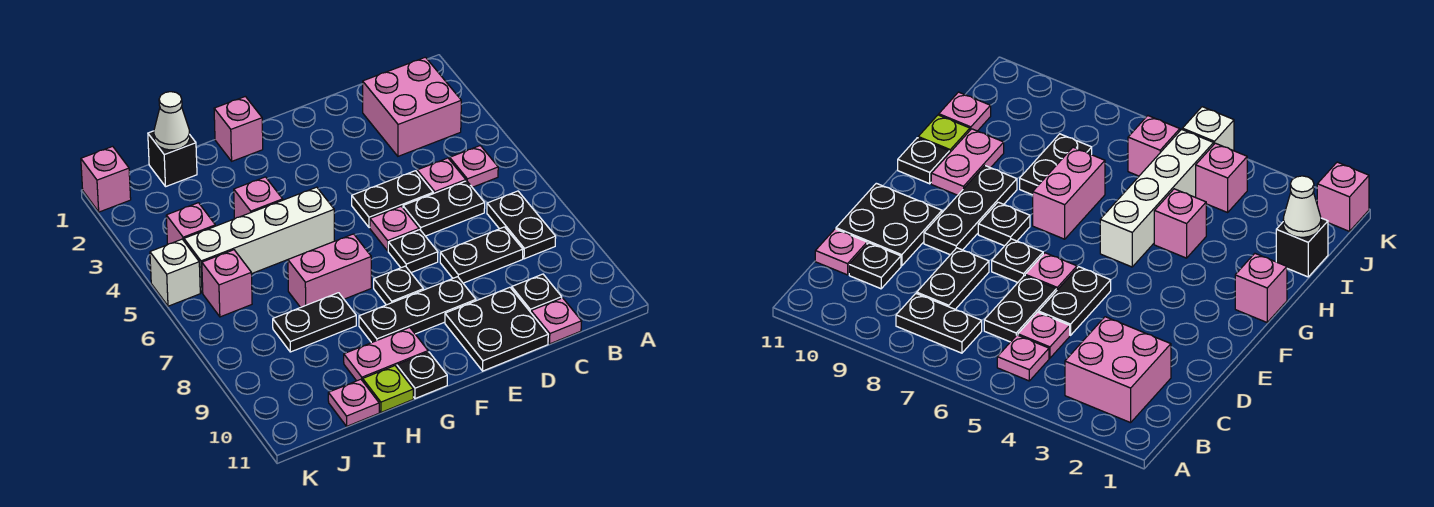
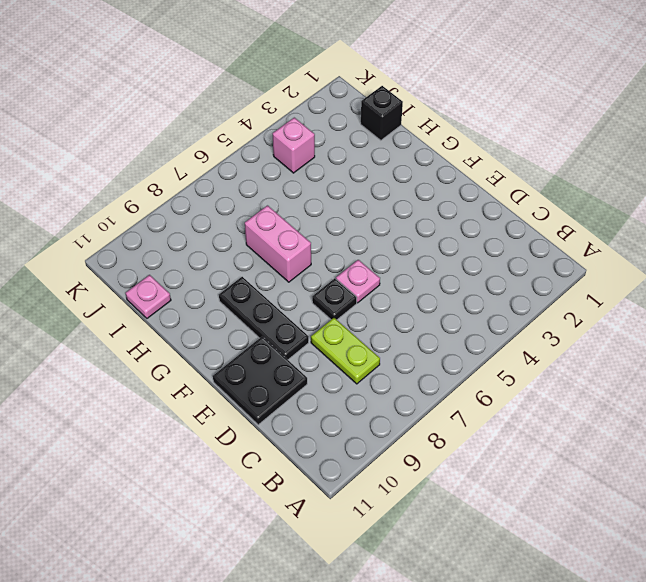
lime plate C8:D8 level 1 -> black plate C8:D8 level 1
none -> pink brick B2:C3 level 1
none -> pink plate B5 level 1
none -> black plate B7:B8 level 1

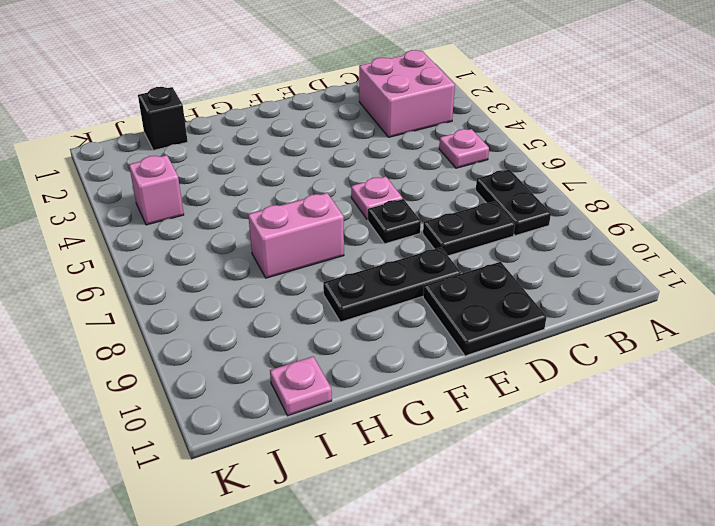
none -> pink plate C5 level 1
none -> black plate C6:D6 level 1
none -> black plate C10 level 1

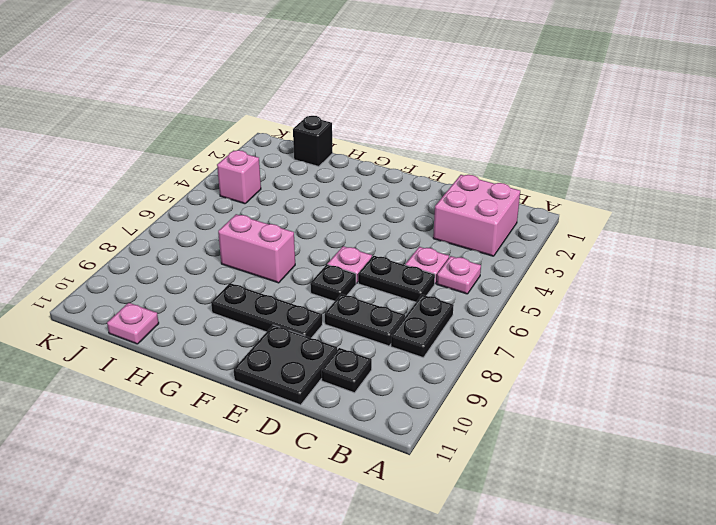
none -> pink plate C11 level 1
none -> black plate D5:E5 level 1
none -> black plate F8 level 1

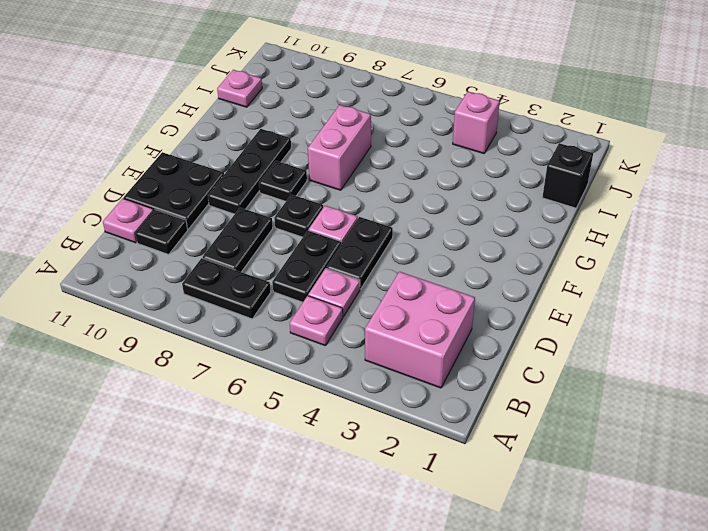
none -> pink brick G1 level 1
none -> white brick G5:J5 level 1
none -> pink plate G10:H10 level 1

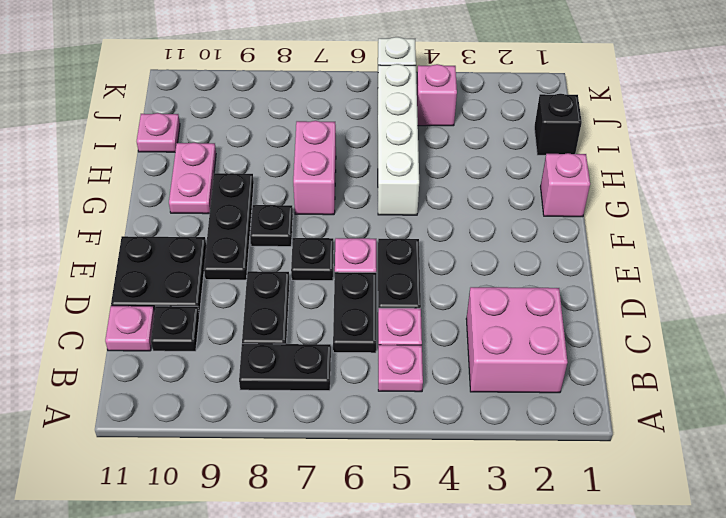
none -> black plate G11 level 1
none -> pink brick H4 level 1
none -> black plate H8:I8 level 1

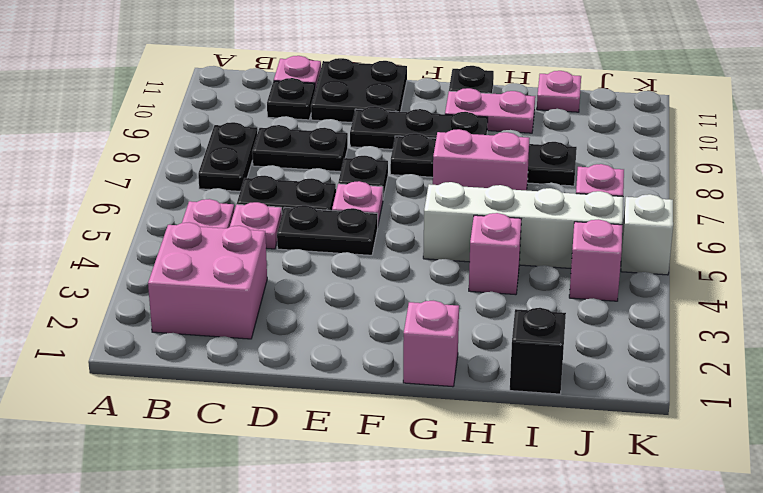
none -> lime plate H11 level 1
none -> pink brick K1 level 1
none -> white cone I1 level 2

